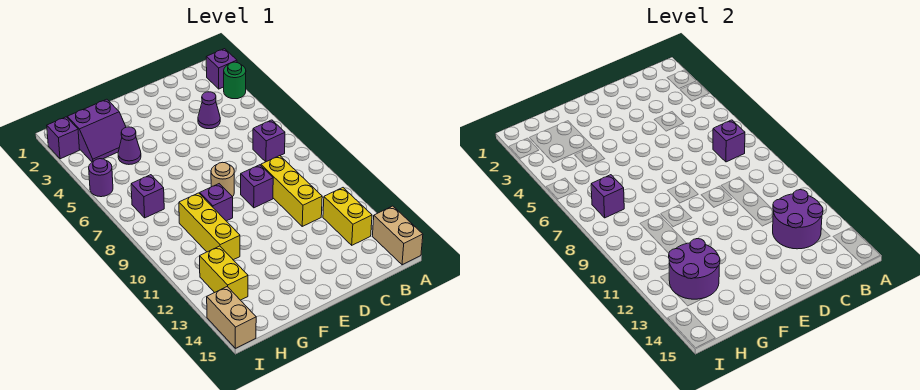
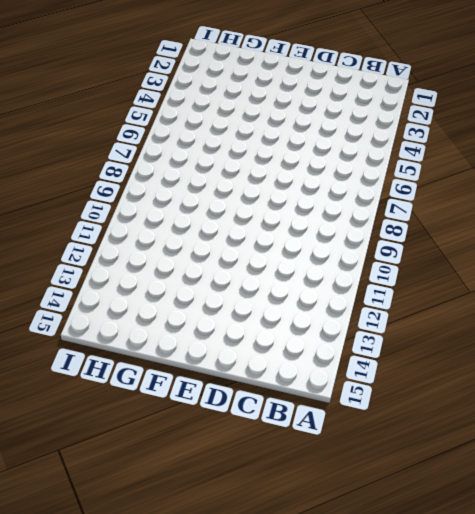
none -> purple brick A2 level 1
none -> green round brick A3 level 1
none -> tan brick A14:A15 level 1

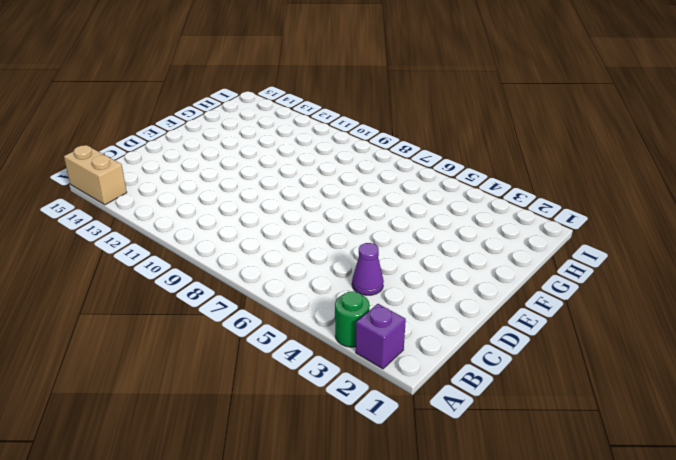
none -> purple brick B7 level 1
none -> yellow brick B12:B13 level 1
none -> yellow brick C9:C11 level 1

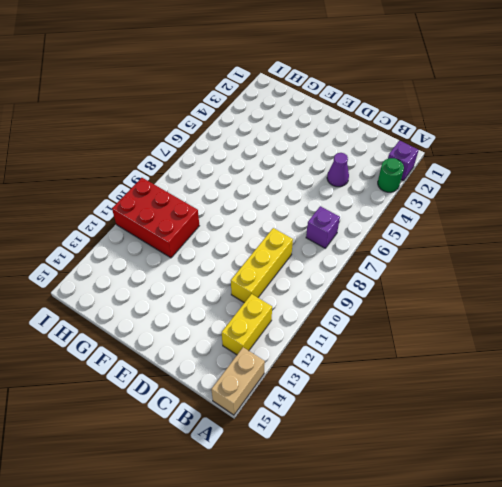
red brick G10:I11 level 1 -> yellow brick G9:G11 level 1
none -> purple brick D9 level 1
none -> tan round brick E8 level 1
none -> purple brick F9 level 1

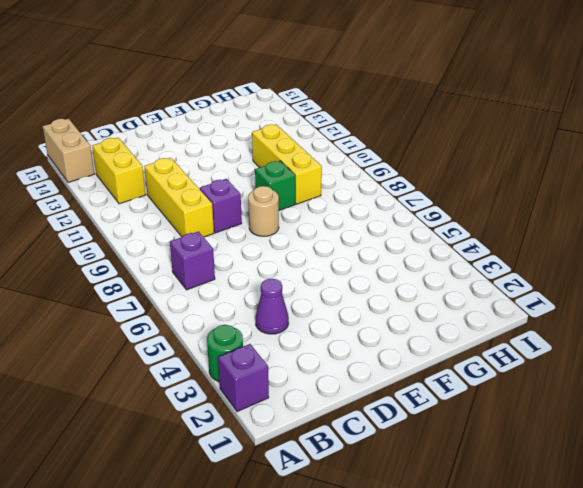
green brick F9 level 1 -> purple brick F9 level 1
none -> purple slope G2:H3 level 1 top 2
none -> purple cone G4 level 1
none -> purple brick H7 level 1

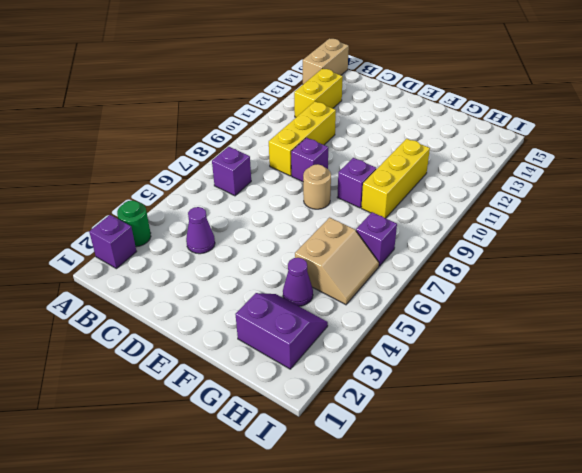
tan slope G5:H6 level 1 top G -> none
none -> yellow brick H12:H13 level 1
none -> purple brick I2 level 1
none -> purple round brick I5 level 1

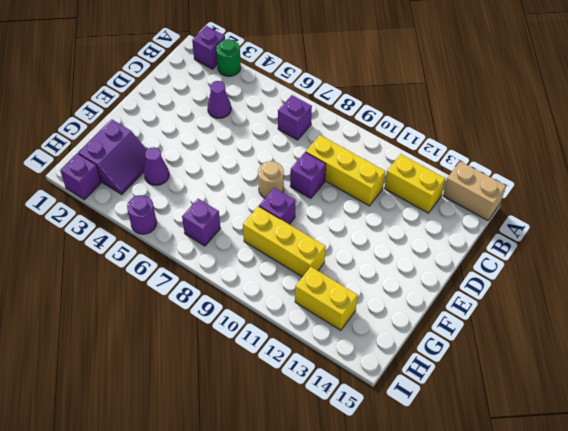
none -> tan brick I14:I15 level 1
none -> purple brick B7 level 2
none -> purple round brick B12:C13 level 2

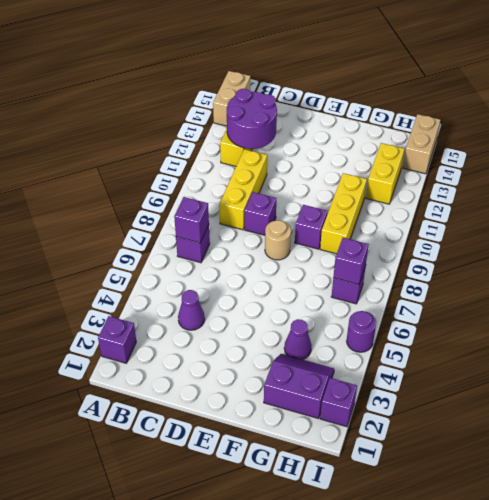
none -> green round brick A3 level 1
none -> purple round brick G12:H13 level 2

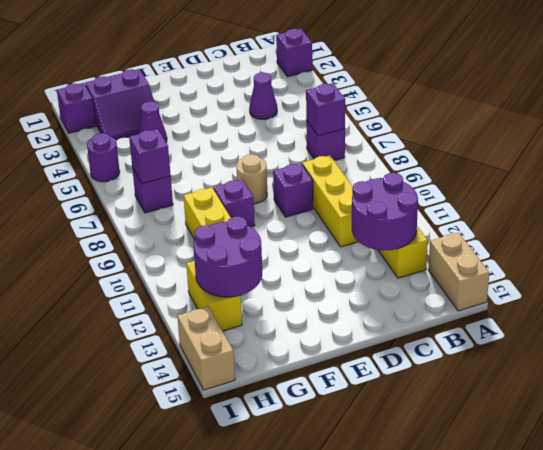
none -> green round brick A3 level 1

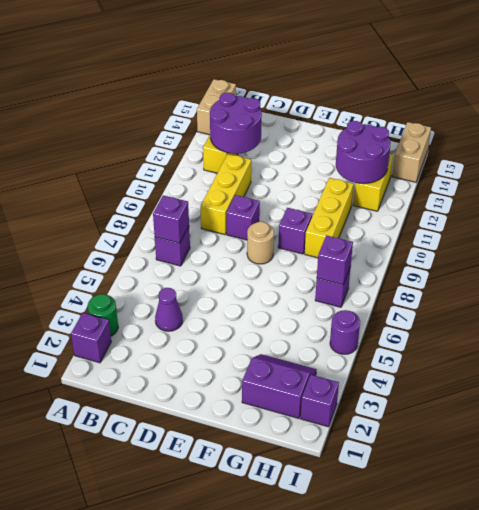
none -> purple cone G4 level 1

